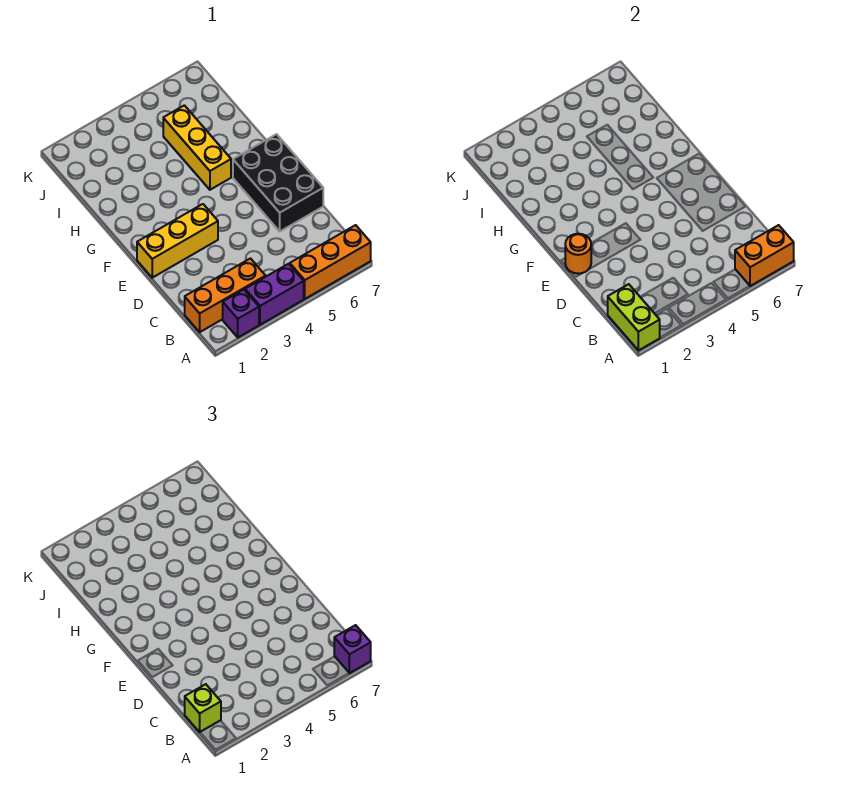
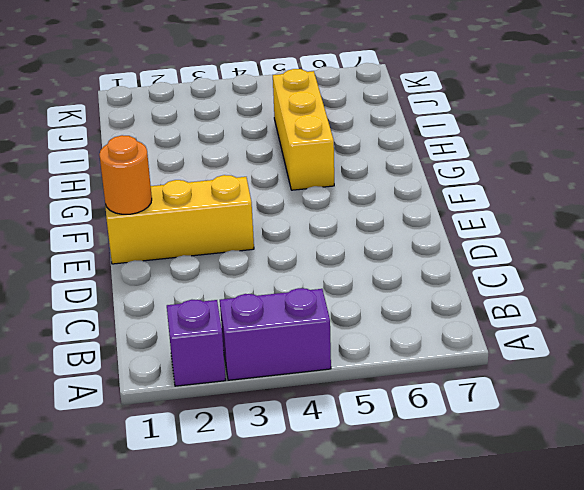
none -> orange brick A5:A7 level 1
none -> orange brick B1:B3 level 1
none -> black brick D6:F7 level 1

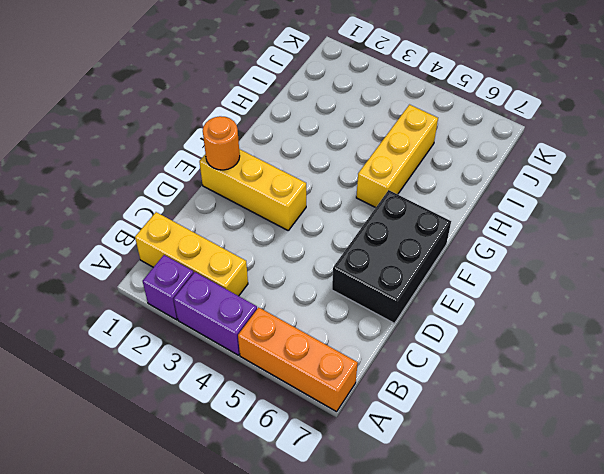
yellow brick B1:B3 level 1 -> orange brick B1:B3 level 1
none -> lime brick A1:B1 level 2
none -> orange brick A6:A7 level 2
none -> purple brick A7 level 3

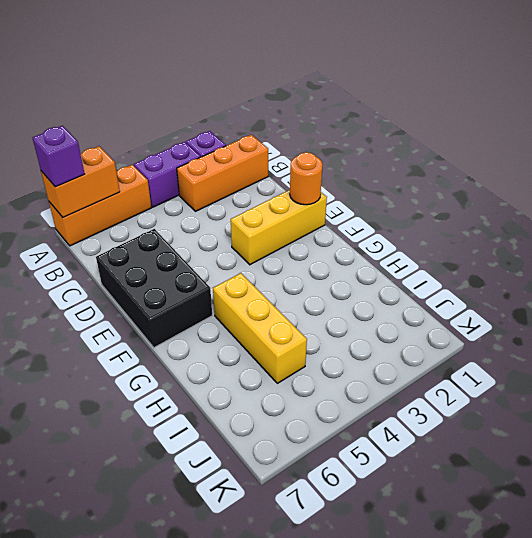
none -> lime brick A1:B1 level 2
none -> lime brick B1 level 3

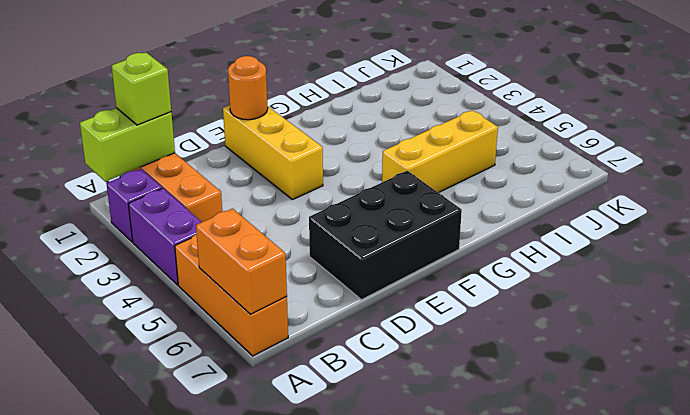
none -> purple brick A7 level 3

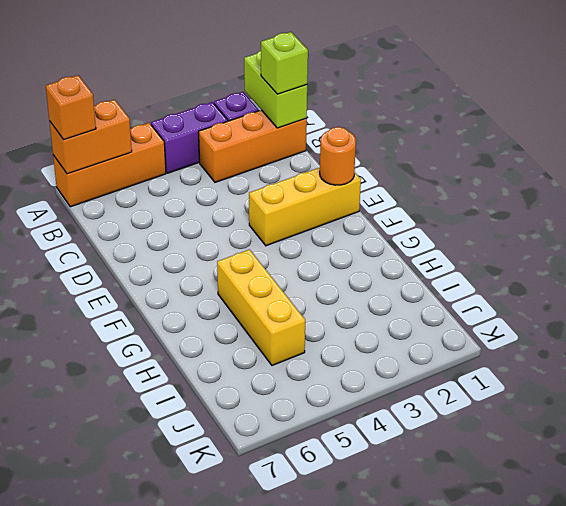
orange brick A7 level 3 -> purple brick A7 level 3
none -> black brick D6:F7 level 1

